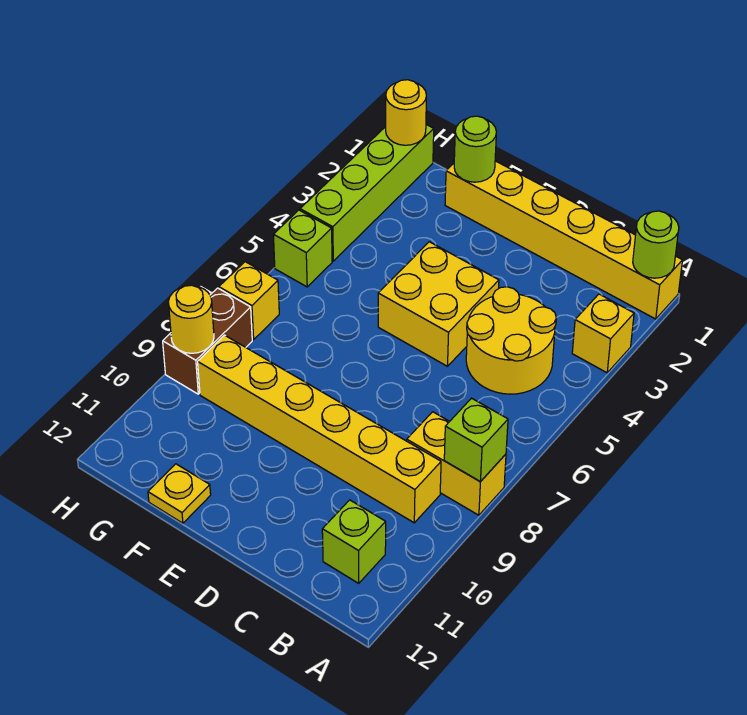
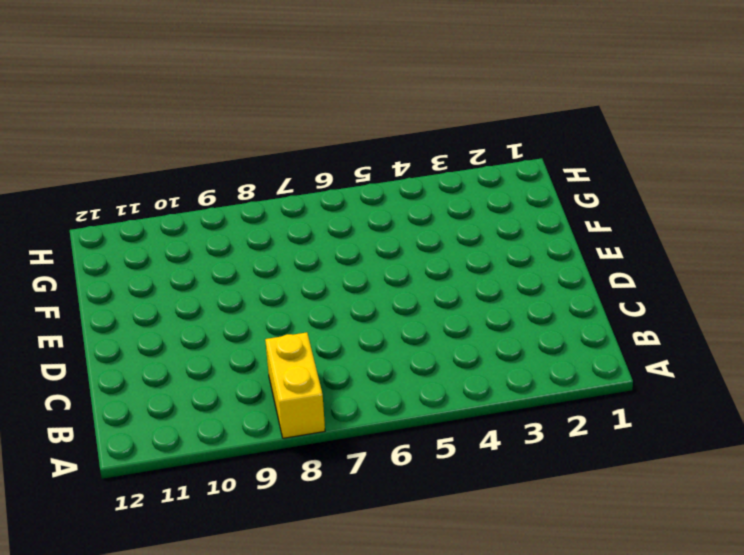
none -> yellow brick A1:F1 level 1
none -> yellow brick A3 level 1
none -> yellow round brick B4:C5 level 1

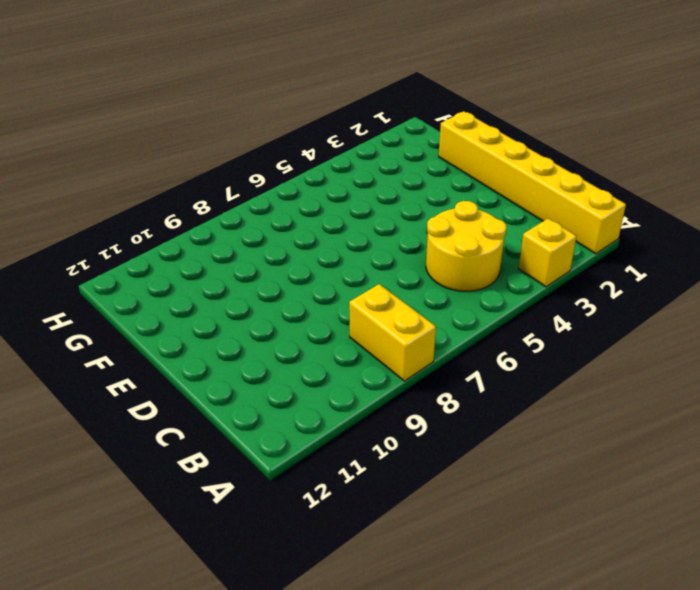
none -> yellow brick B9:G9 level 1
none -> lime brick B11 level 1
none -> yellow brick D4:E5 level 1

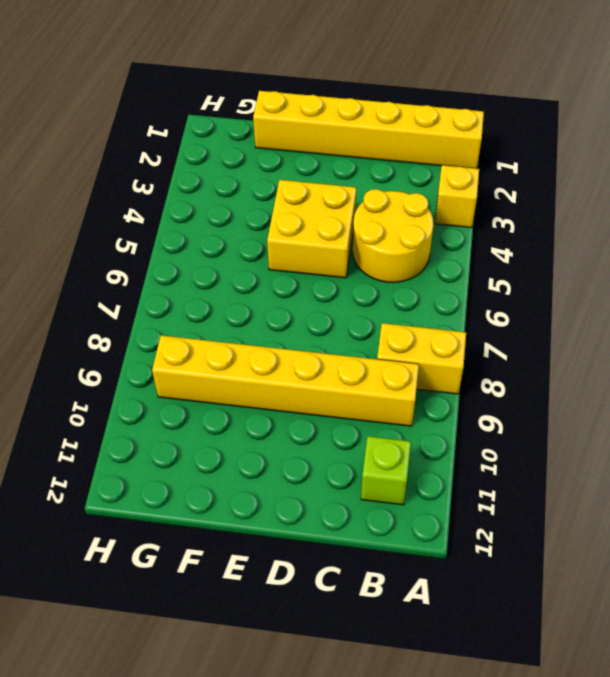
none -> yellow plate F12 level 1
none -> lime brick H1:H4 level 1
none -> lime brick H5 level 1

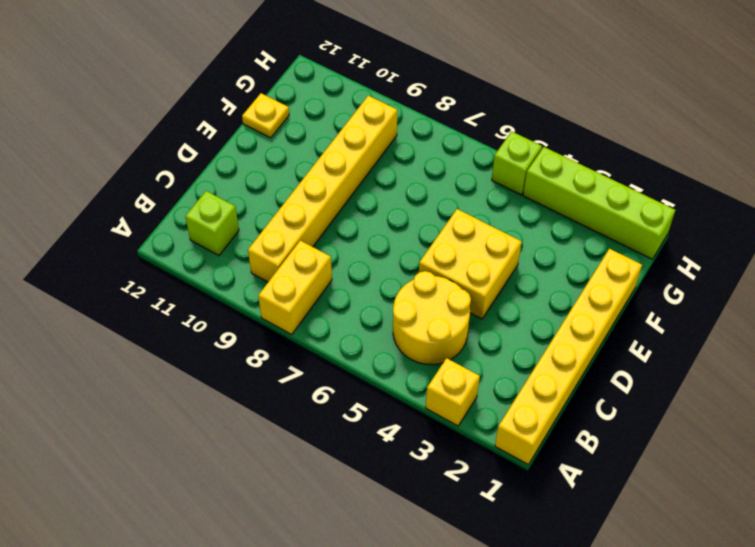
none -> yellow brick H7 level 1
none -> brown brick H8:H9 level 1
none -> lime round brick A1 level 2

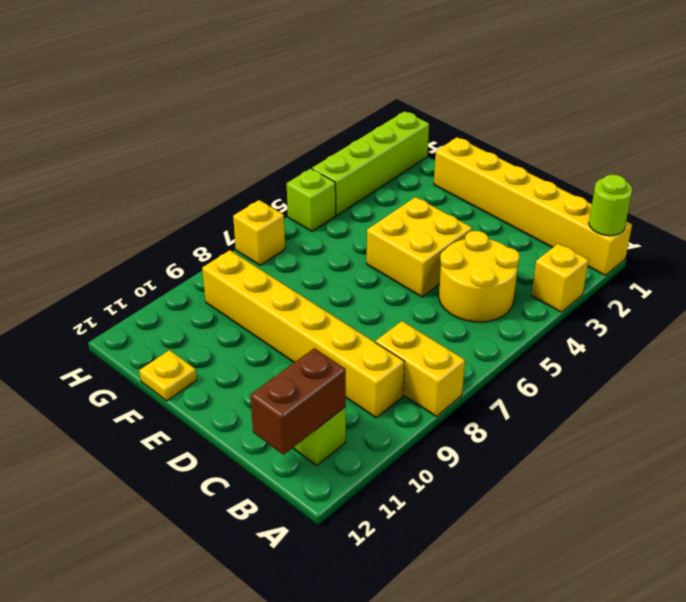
brown brick B11:B12 level 2 -> brown brick H8:H9 level 1
none -> lime brick A8 level 2
none -> lime round brick F1 level 2
none -> yellow round brick H1 level 2

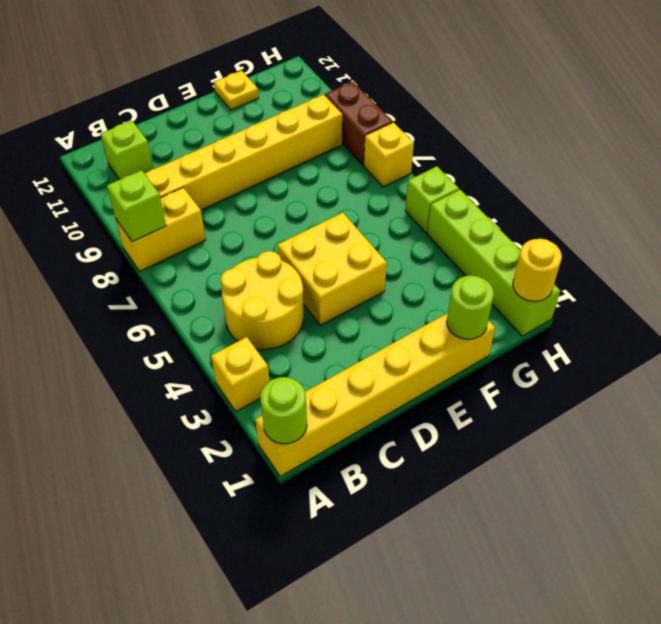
none -> yellow round brick H9 level 2

